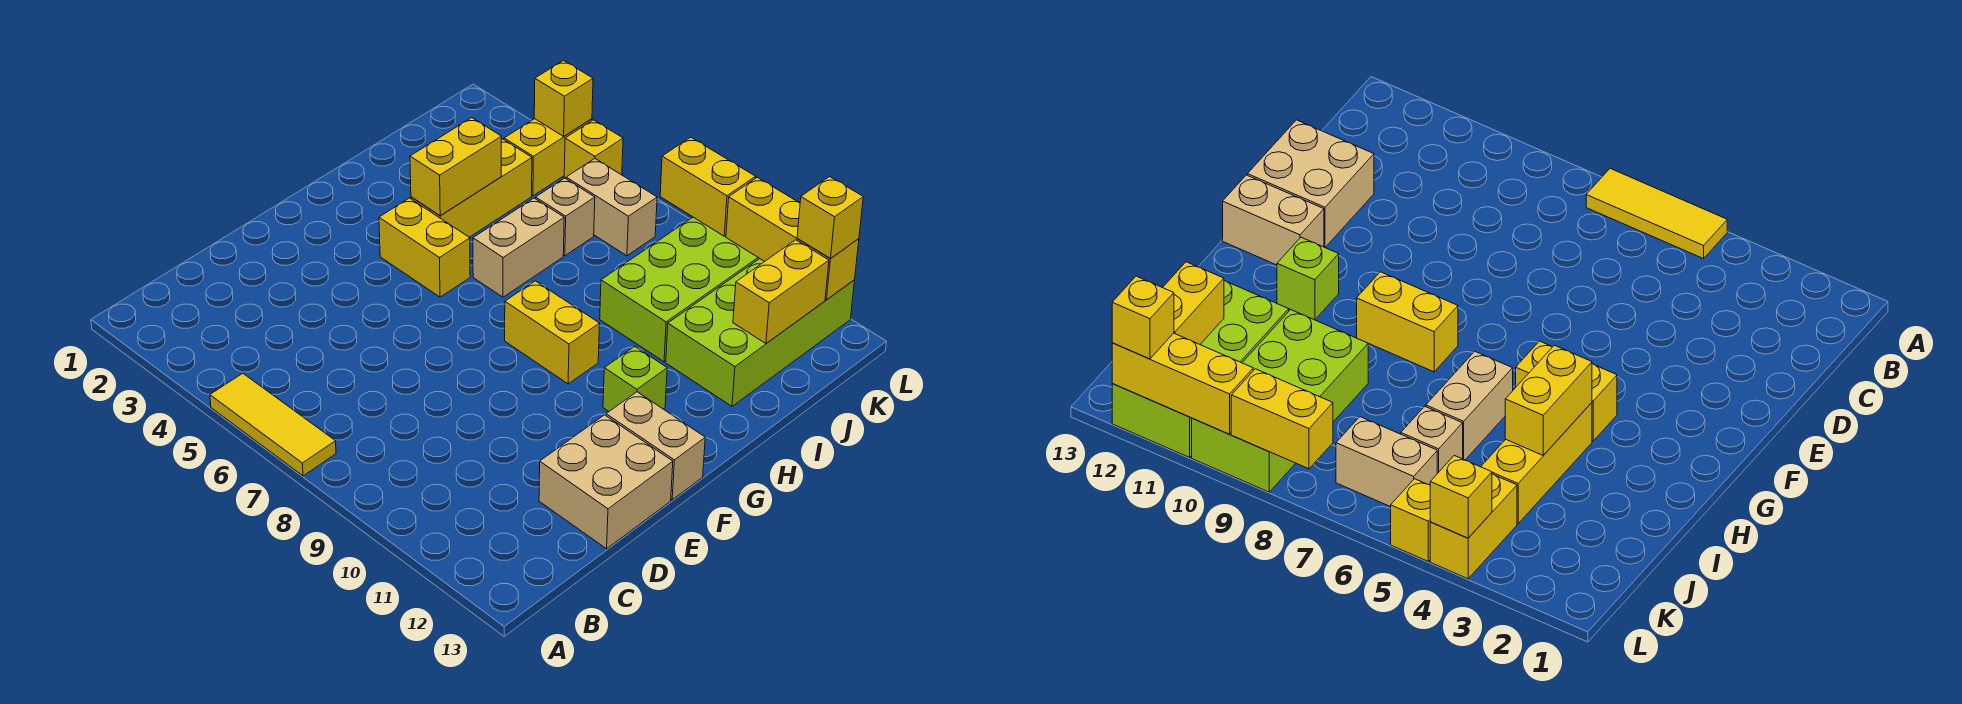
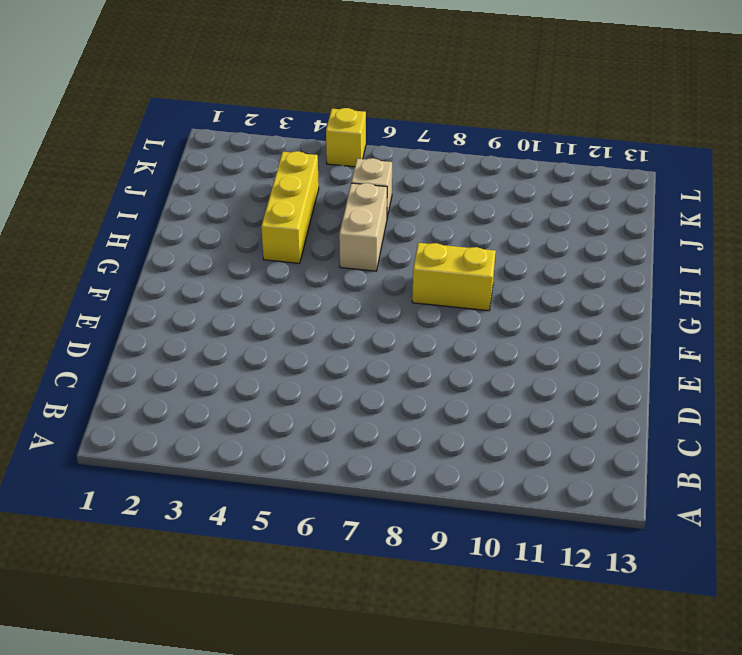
none -> yellow tile A5:A7 level 1
none -> tan brick D12:E13 level 1
none -> tan brick F12:F13 level 1

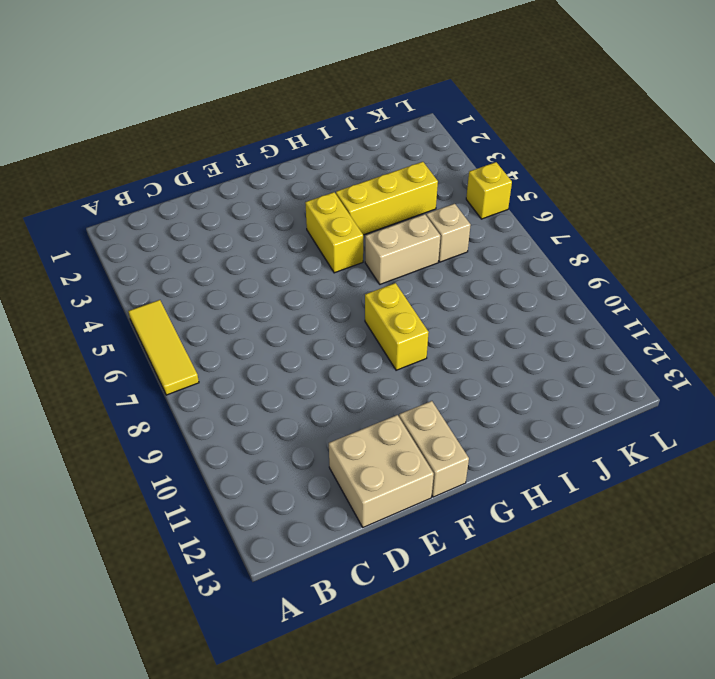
none -> lime brick G11 level 1
none -> lime brick I9:L10 level 1
none -> lime brick I11:L12 level 1

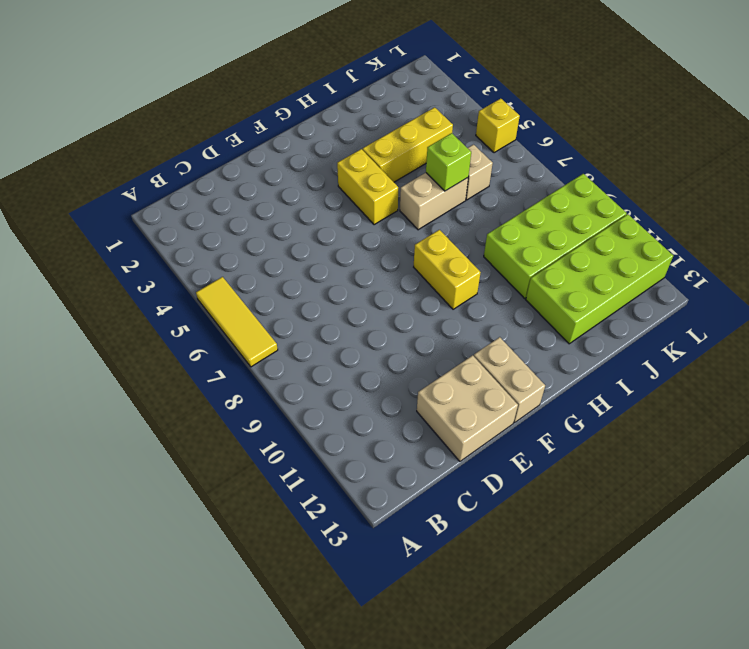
lime brick I6 level 2 -> lime brick G11 level 1
none -> yellow brick K4:L4 level 1
none -> tan brick K6:K7 level 1
none -> yellow brick H4:I4 level 2

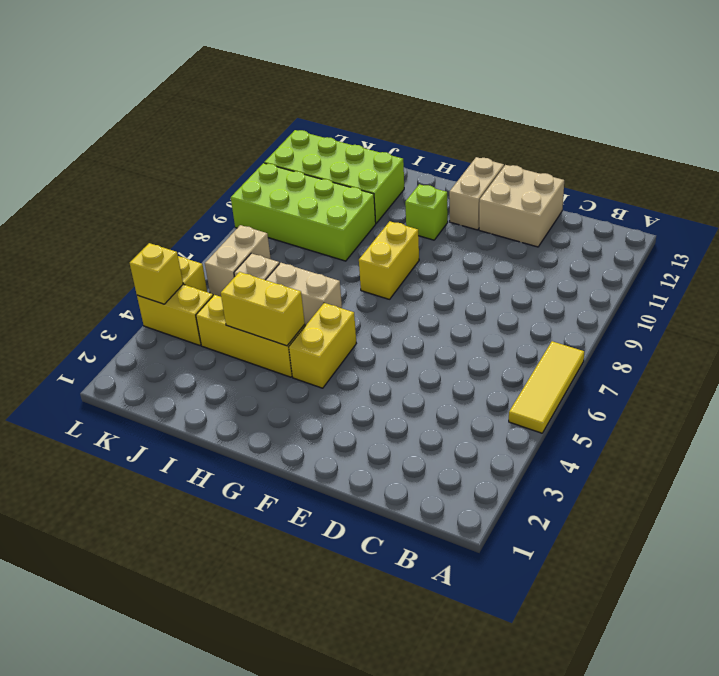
none -> yellow brick J12:K12 level 2
none -> yellow brick L8:L9 level 2
none -> yellow brick L10:L12 level 2

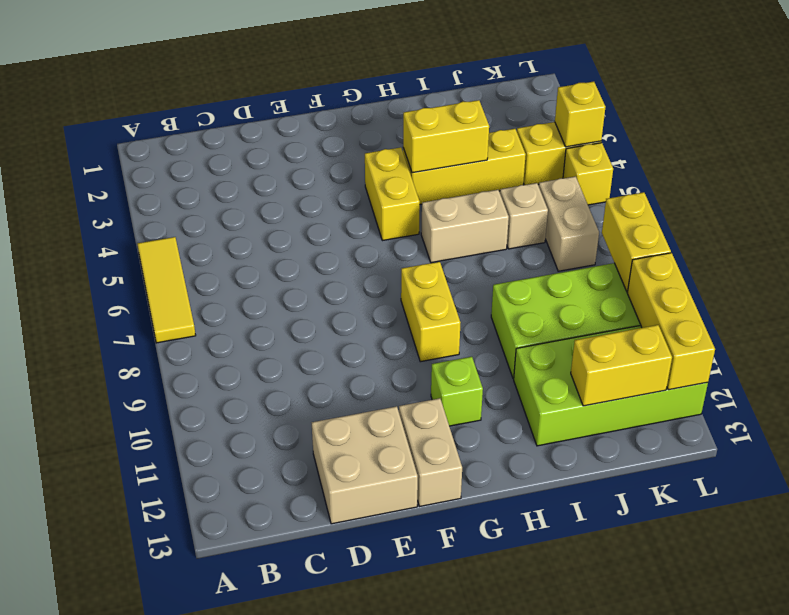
none -> yellow brick L12 level 3

